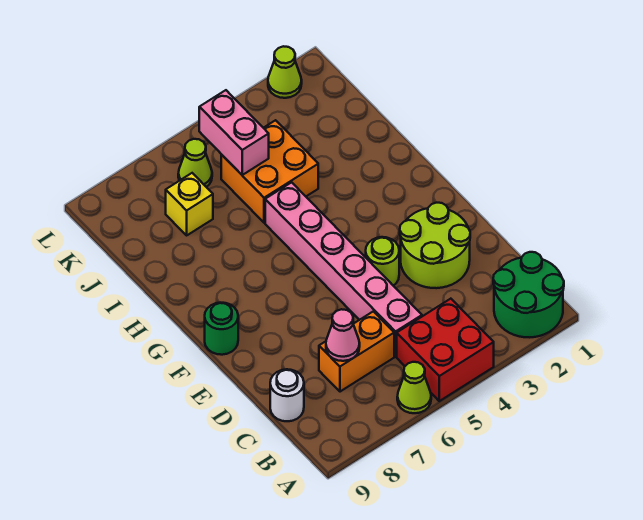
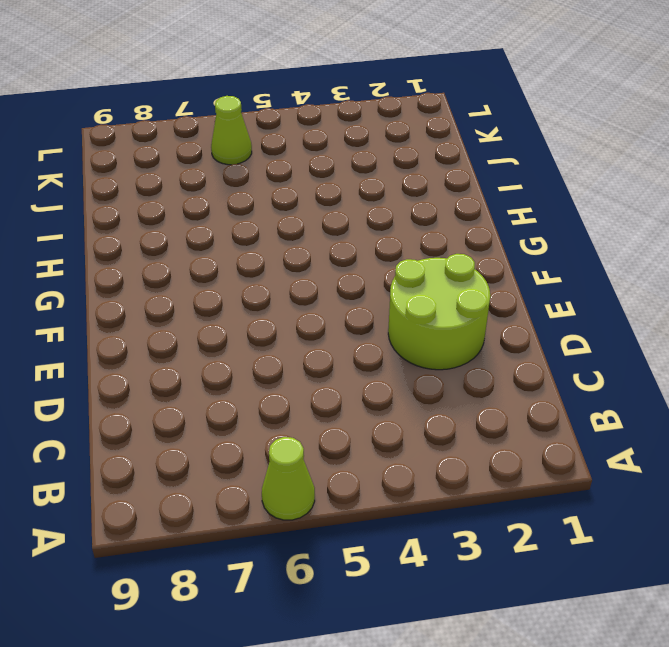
none -> green round brick A1:B2 level 1
none -> red brick A4:B5 level 1
none -> pink brick C5:H5 level 1

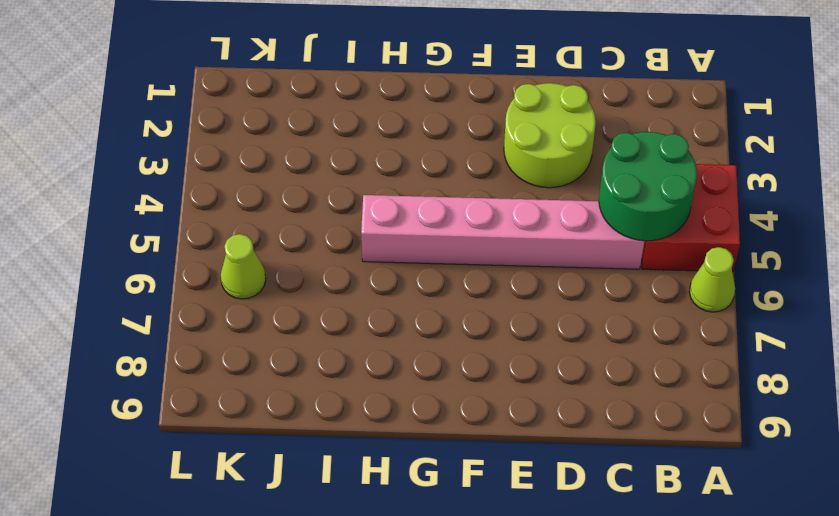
green round brick B4:C5 level 2 -> green round brick A1:B2 level 1
none -> orange brick C6:C7 level 1
none -> white round brick C9 level 1
none -> lime round brick E4 level 1

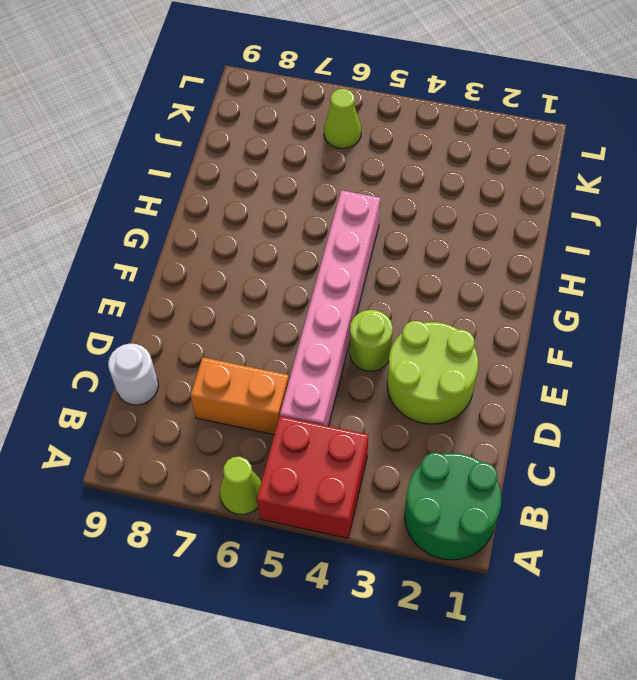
none -> green round brick F9 level 1
none -> orange brick I4:J5 level 1
none -> yellow brick J7 level 1

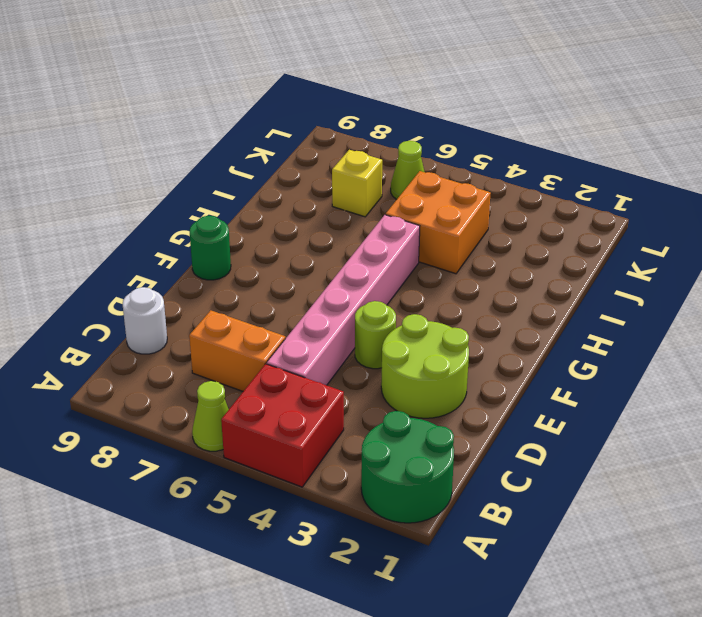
none -> lime cone L2 level 1
none -> pink cone C7 level 2
none -> pink brick J5:K5 level 2

